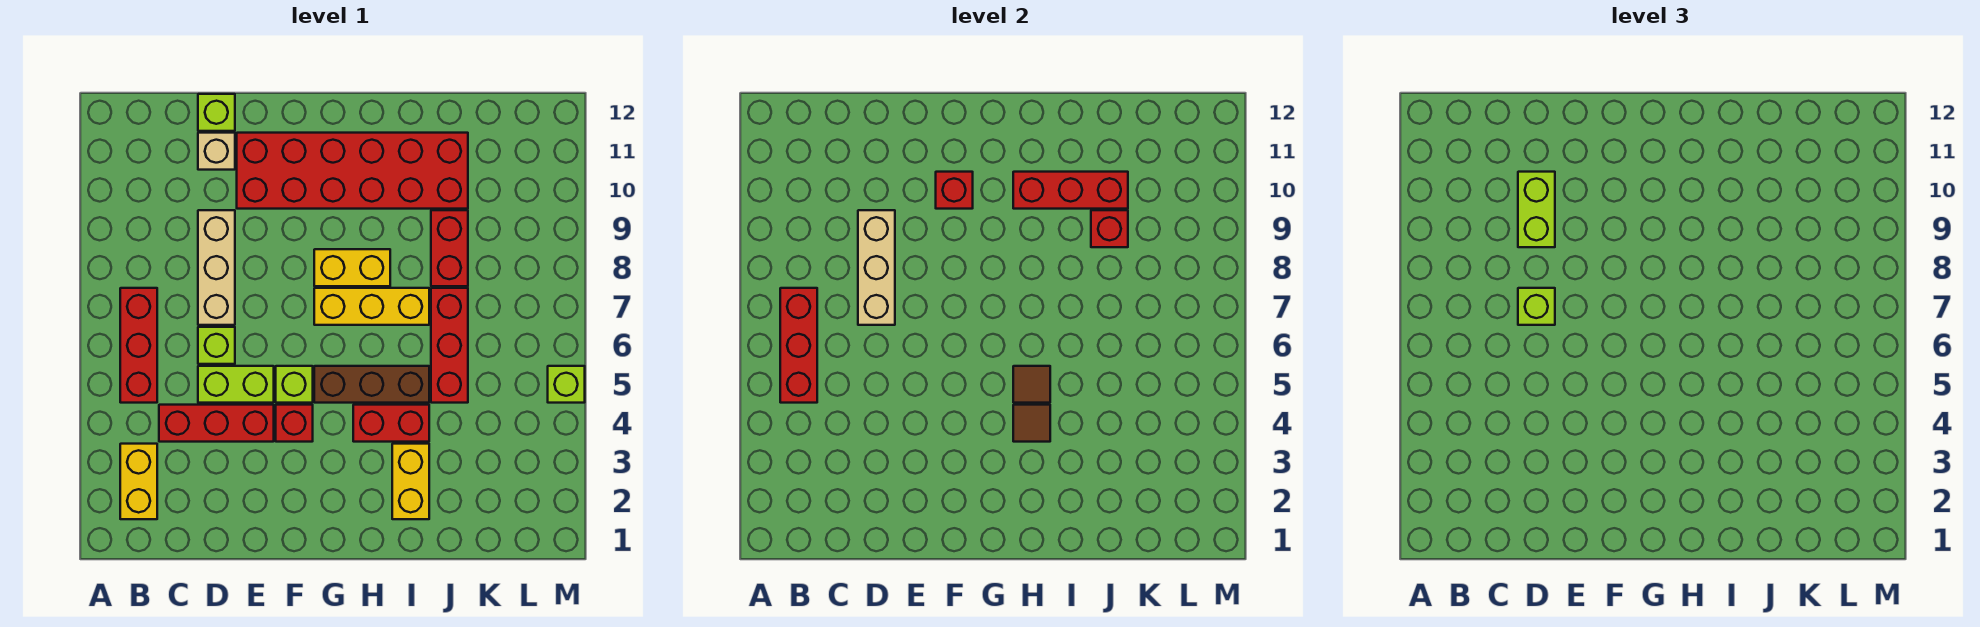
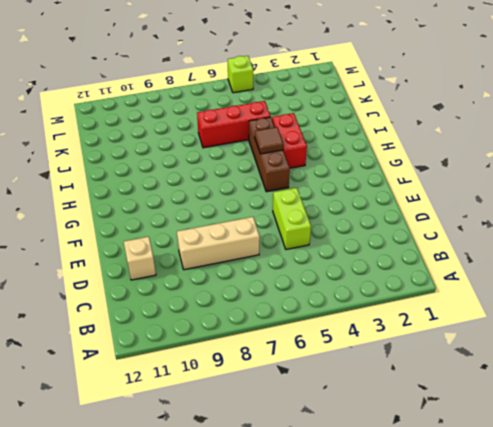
none -> yellow brick B2:B3 level 1
none -> red brick B5:B7 level 1
none -> red brick C4:E4 level 1

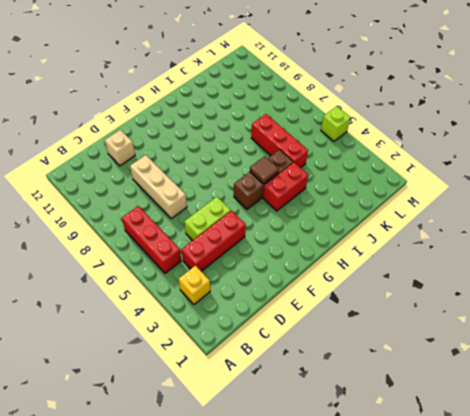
yellow brick B3 level 1 -> yellow brick B2:B3 level 1
none -> lime brick D6 level 1
none -> lime brick D12 level 1
none -> red brick E10:J11 level 1

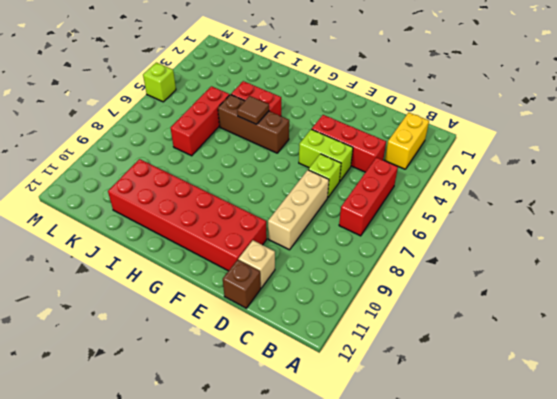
brown brick D12 level 1 -> lime brick D12 level 1
none -> red brick F4 level 1
none -> lime brick F5 level 1
none -> yellow brick G7:I7 level 1

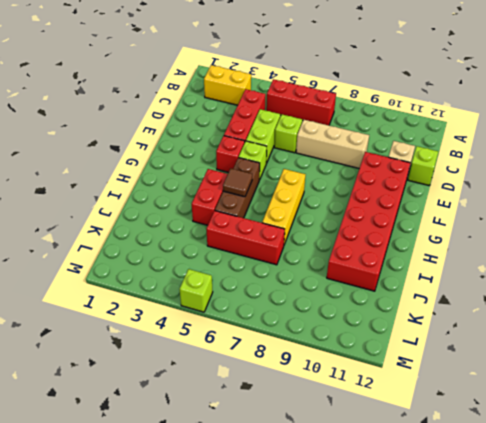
none -> yellow brick G8:H8 level 1
none -> yellow brick I2:I3 level 1
none -> red brick J8:J9 level 1

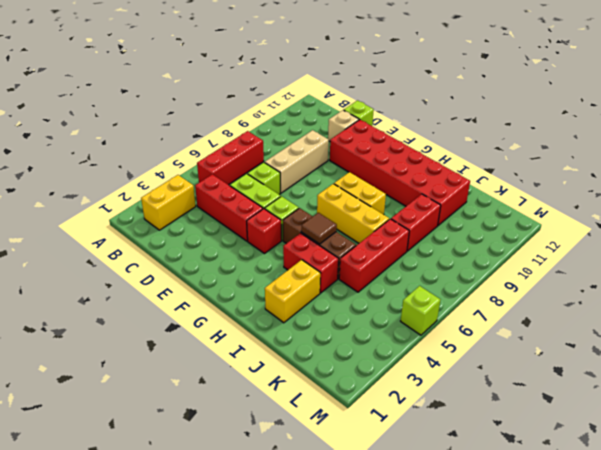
none -> red brick B5:B7 level 2
none -> tan brick D7:D9 level 2
none -> red brick F10 level 2

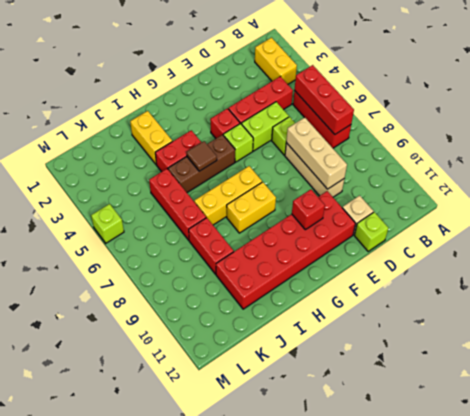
none -> brown tile H4 level 2
none -> red brick H10:J10 level 2
none -> red brick J9 level 2

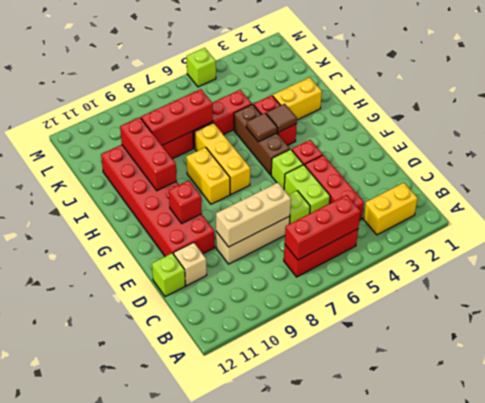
red brick J7:J9 level 2 -> red brick J9 level 2
none -> lime brick D7 level 3
none -> lime brick D9:D10 level 3

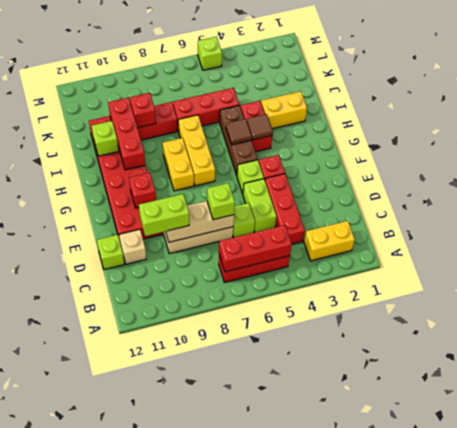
lime brick I11 level 2 -> none

